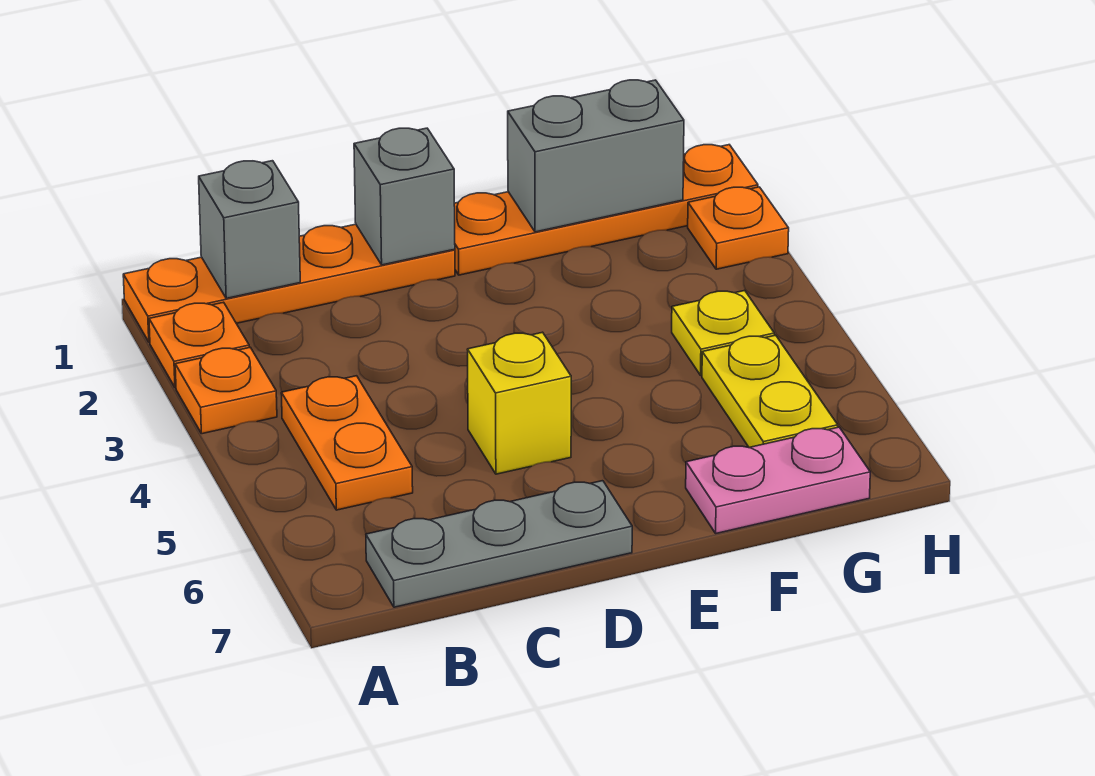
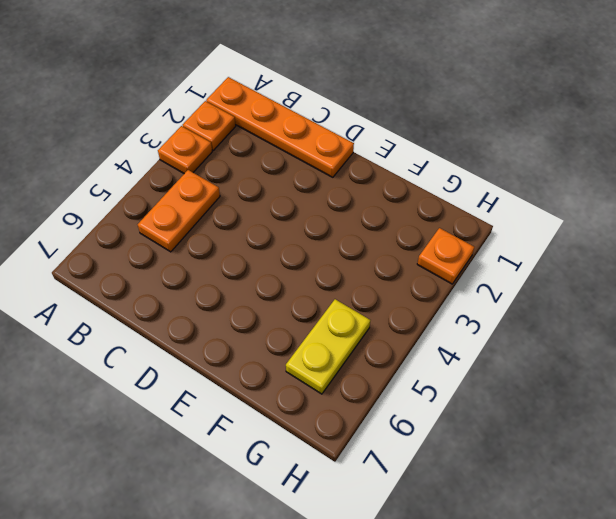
none -> grey plate B7:D7 level 1
none -> yellow brick D5 level 1
none -> orange plate E1:H1 level 1

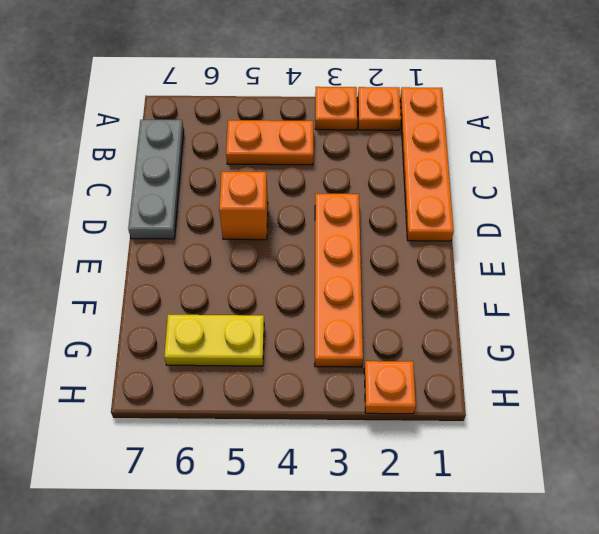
orange plate D3:G3 level 1 -> orange plate E1:H1 level 1
orange brick D5 level 1 -> yellow brick D5 level 1
none -> pink plate F7:G7 level 1
none -> yellow plate G4 level 1
none -> grey brick B1 level 2

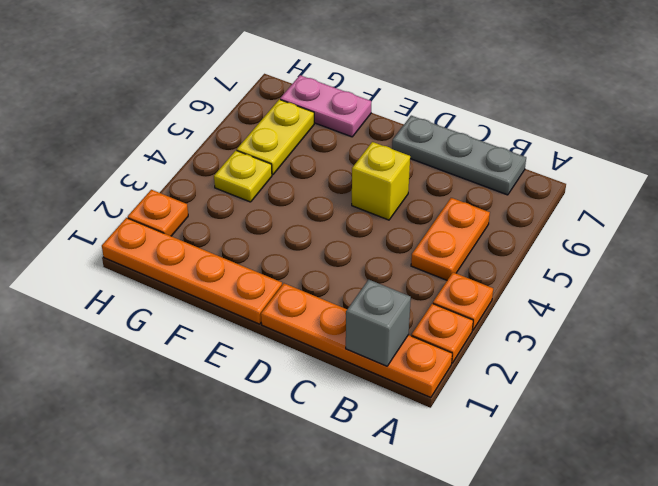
none -> grey brick D1 level 2
none -> grey brick F1:G1 level 2

